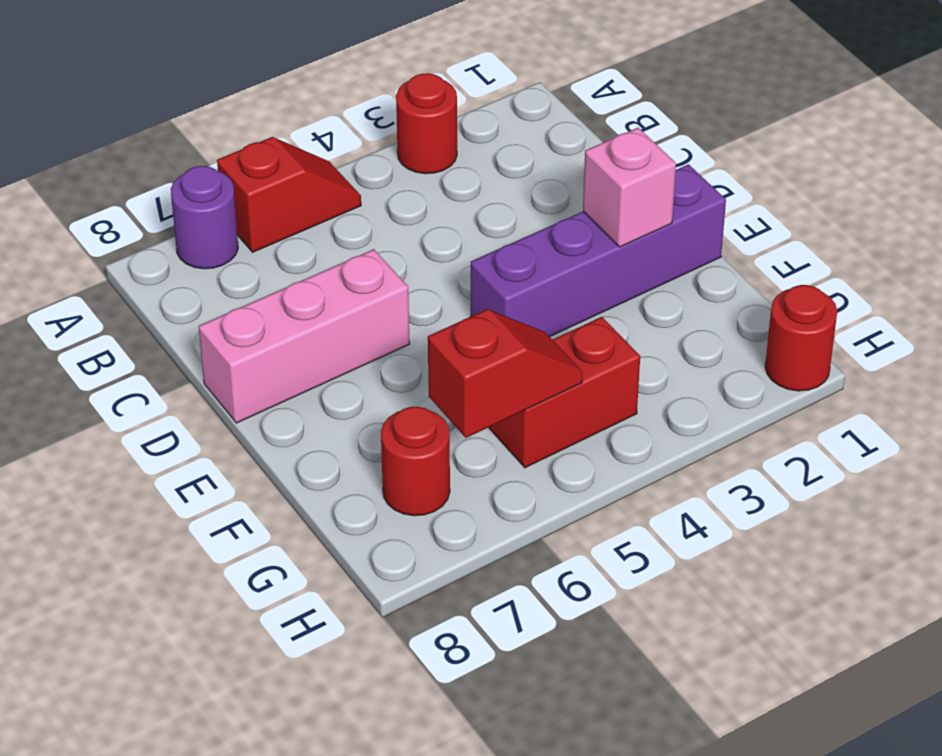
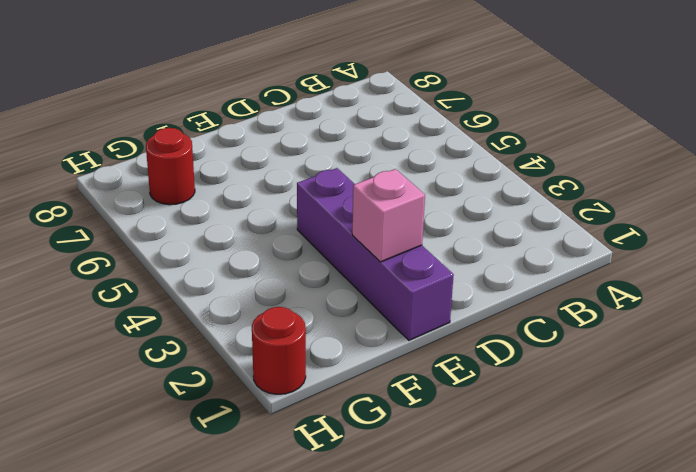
none -> red round brick A3 level 1
none -> red slope A5:A6 level 1 top 6

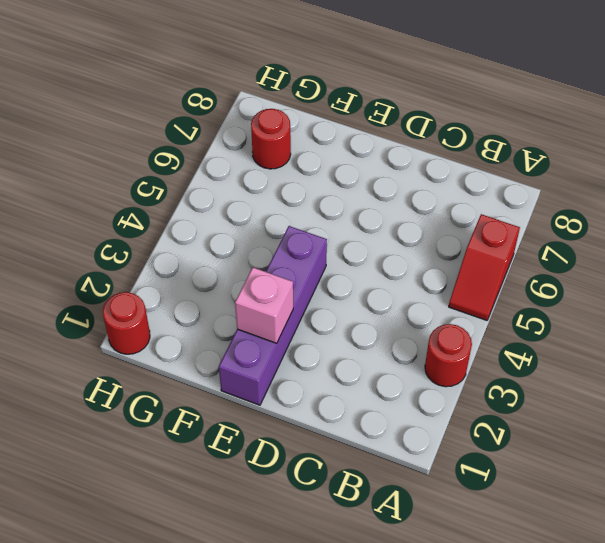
none -> purple round brick A7 level 1
none -> pink brick D6:D8 level 1

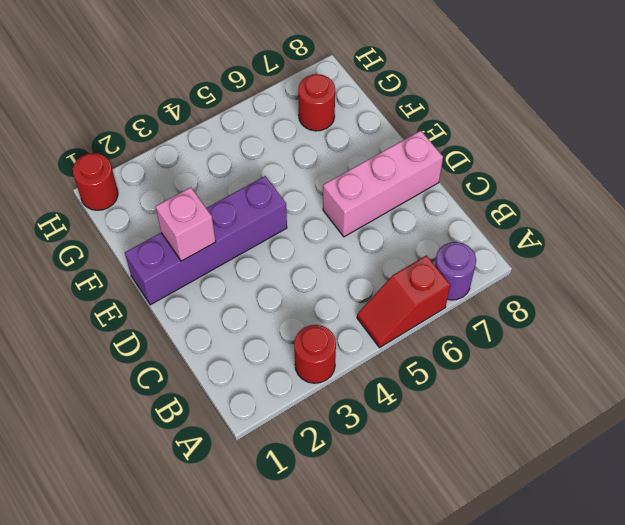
none -> red brick G4:G5 level 1
none -> red slope G5:G6 level 2 top 6

